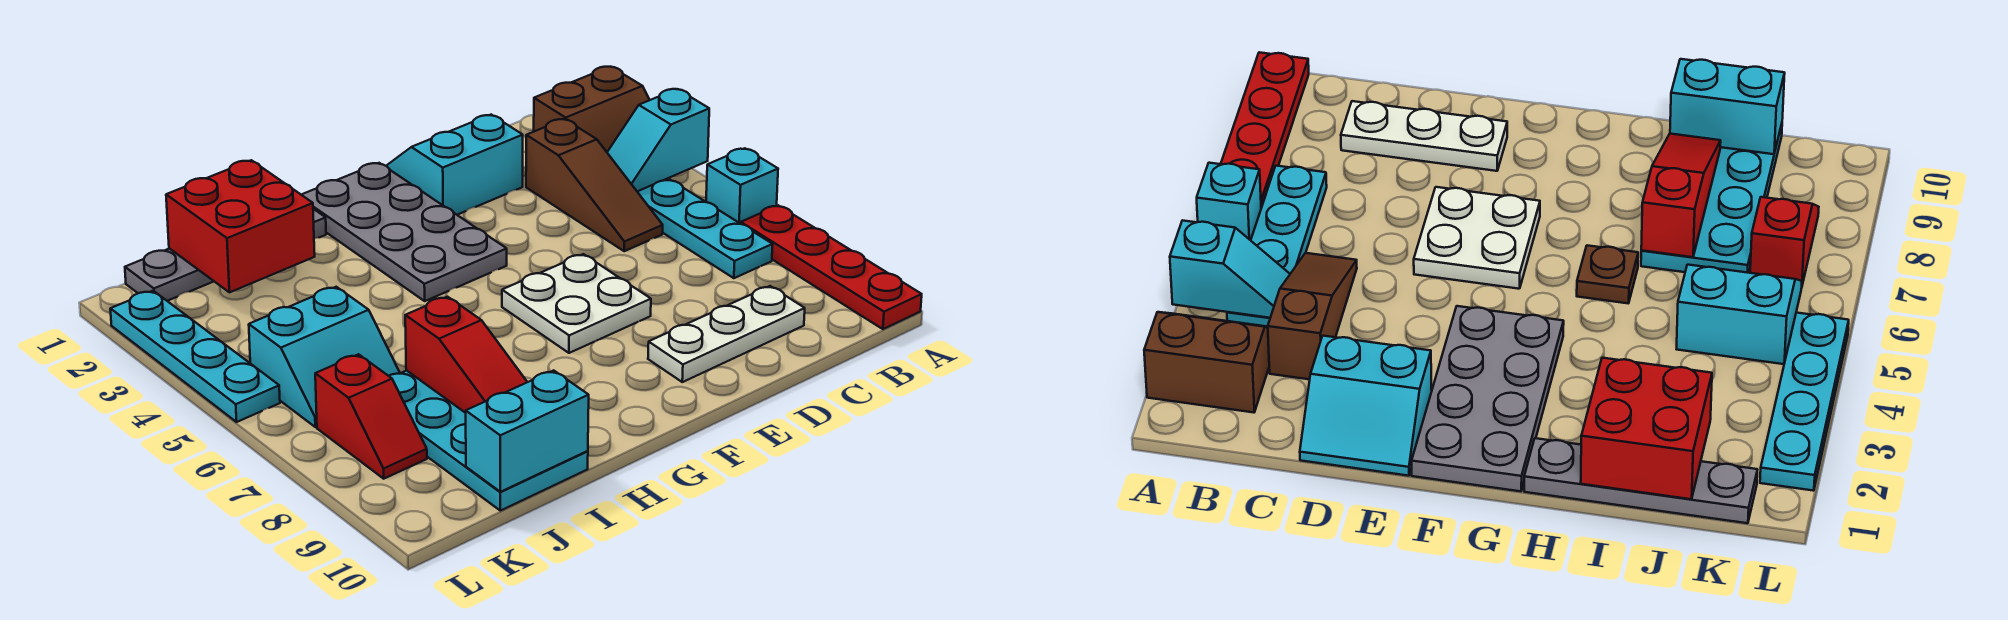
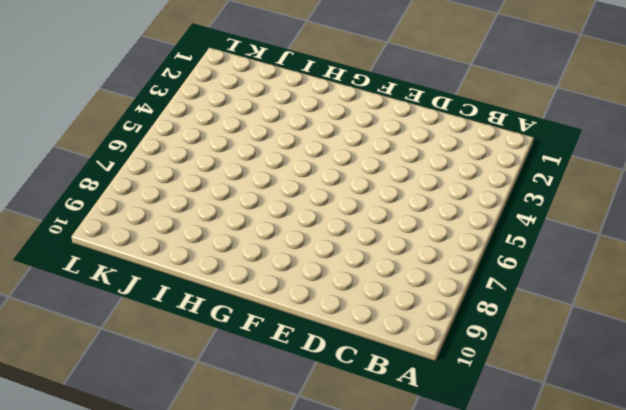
none -> brown slope A2:B3 level 1 top 2
none -> cyan brick A6 level 1
none -> red plate A7:A10 level 1

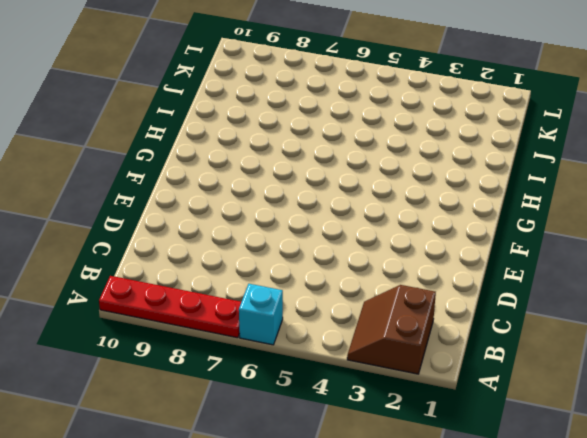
none -> cyan plate B4:B7 level 1
none -> brown slope C3:C5 level 1 top 3
none -> white plate C9:E9 level 1

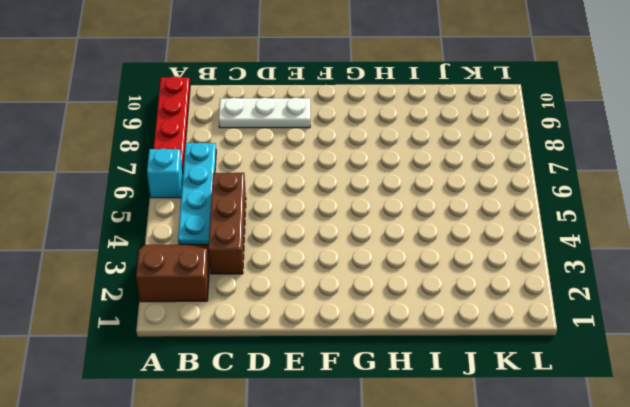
brown brick C3:C5 level 1 -> brown slope C3:C5 level 1 top 3
none -> cyan slope D1:E2 level 1 top 2
none -> white plate E6:F7 level 1
none -> grey plate F1:G4 level 1

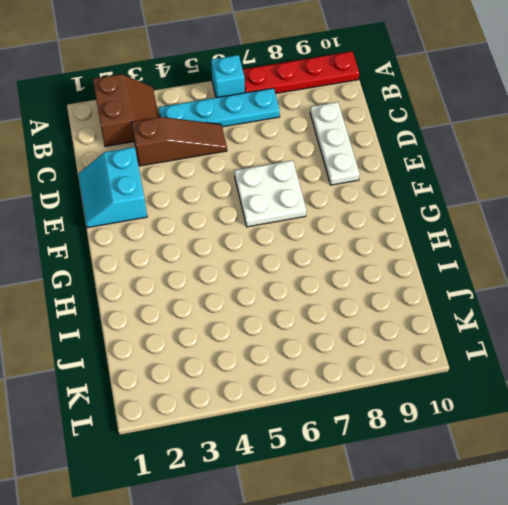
none -> grey plate F1:G4 level 1
none -> grey plate H1:K1 level 1
none -> brown plate H6 level 1

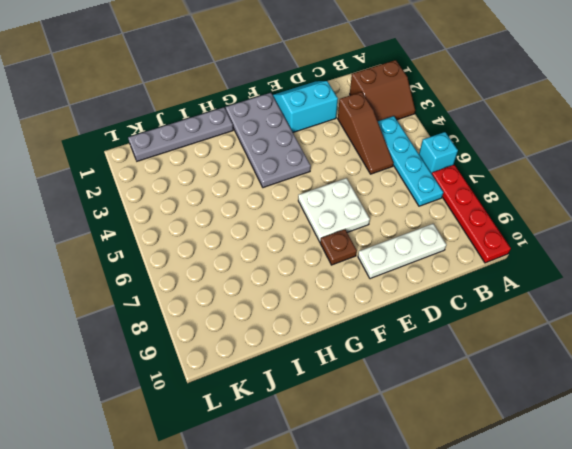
brown plate F8 level 1 -> brown plate H6 level 1
none -> cyan plate I7:J10 level 1
none -> cyan slope J5:K6 level 1 top 5
none -> red slope K7:K8 level 1 top 7

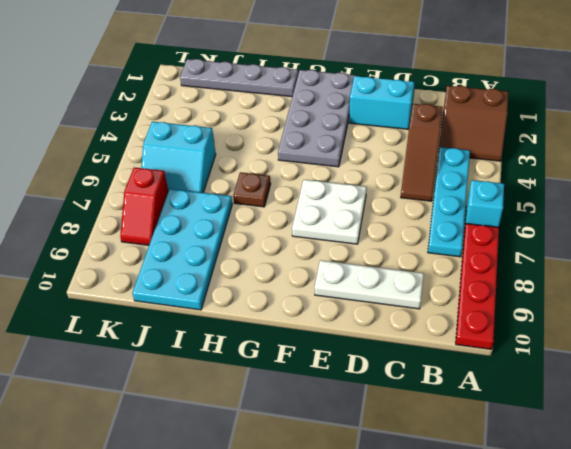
none -> cyan plate L2:L5 level 1
none -> cyan slope A4:B4 level 2 top A
none -> red brick I1:J2 level 2

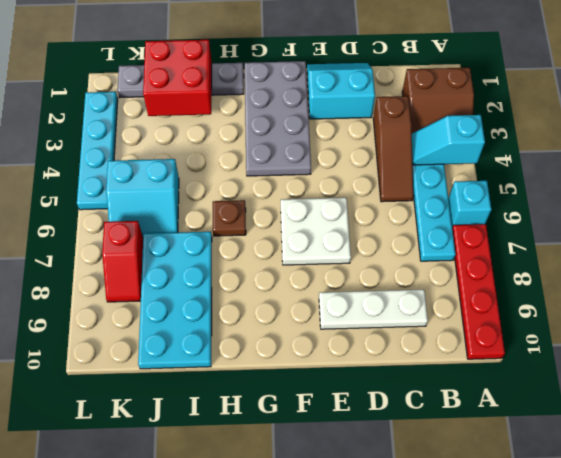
none -> red slope I7:I9 level 2 top 7
none -> cyan brick I10:J10 level 2

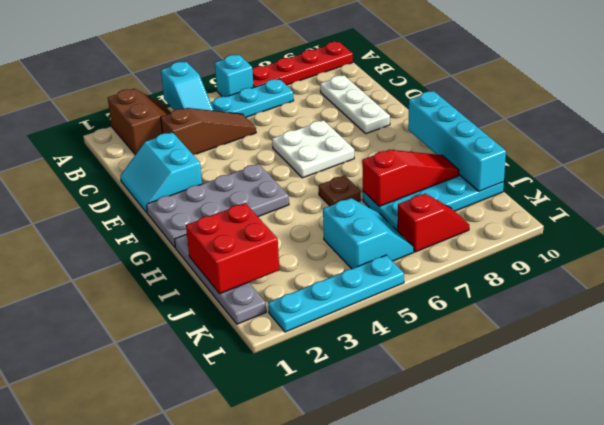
cyan brick G10:J10 level 2 -> cyan brick I10:J10 level 2

